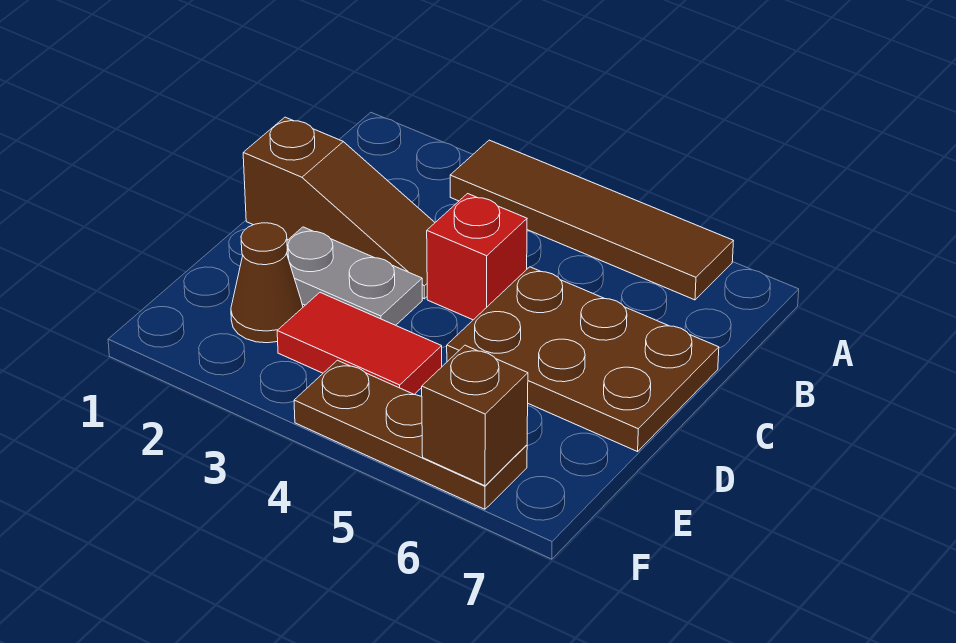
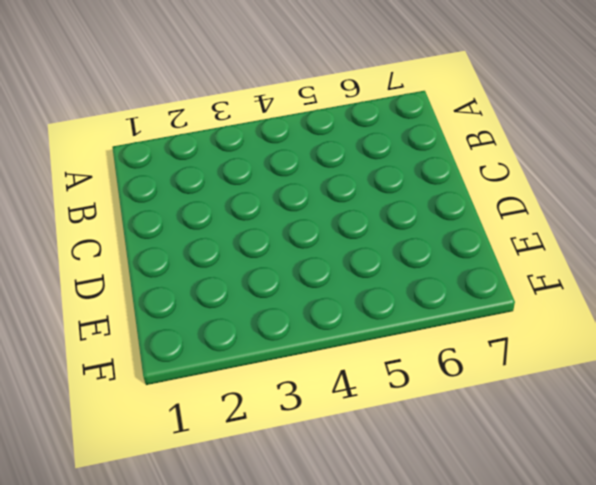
none -> brown tile A3:A6 level 1
none -> brown slope C1:C3 level 1 top 1

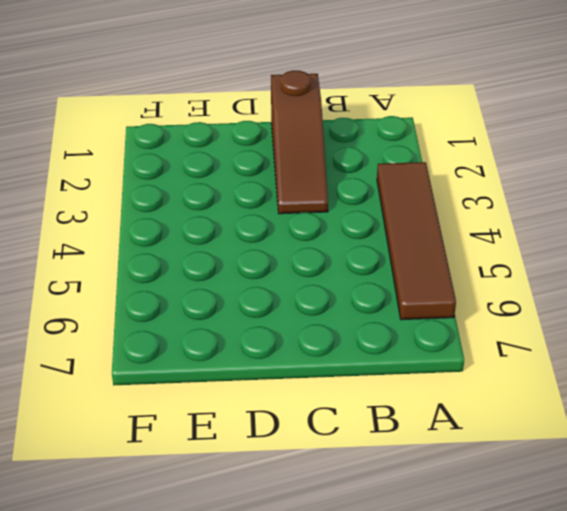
none -> red brick C4 level 1
none -> brown plate C5:D7 level 1

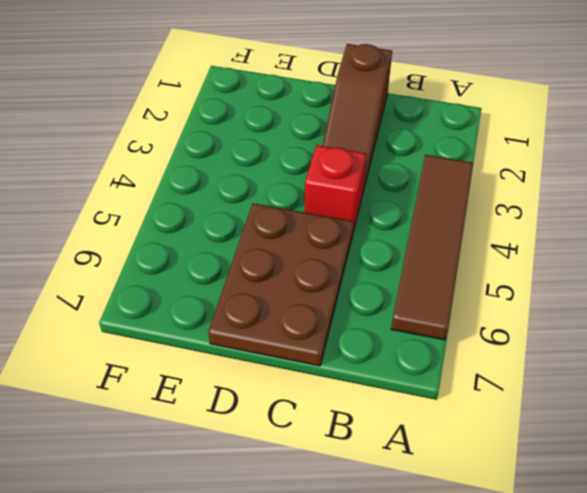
none -> grey plate D2:D3 level 1
none -> brown cone E2 level 1

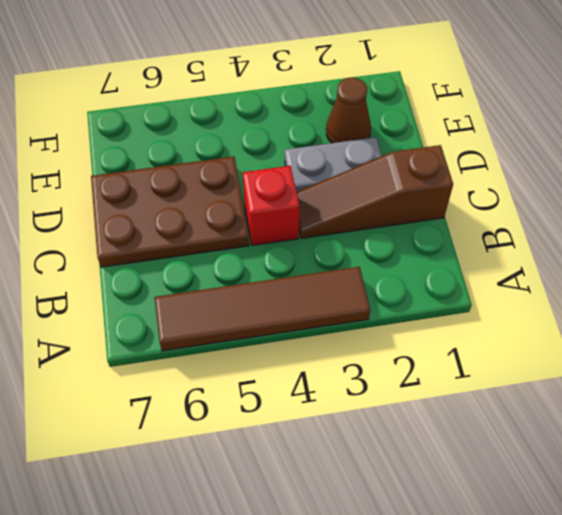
none -> red tile E3:E4 level 1
none -> brown plate F4:F6 level 1

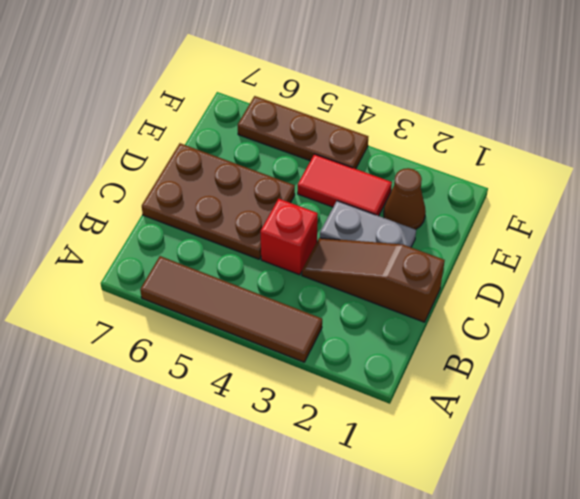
none -> brown brick F6 level 2

